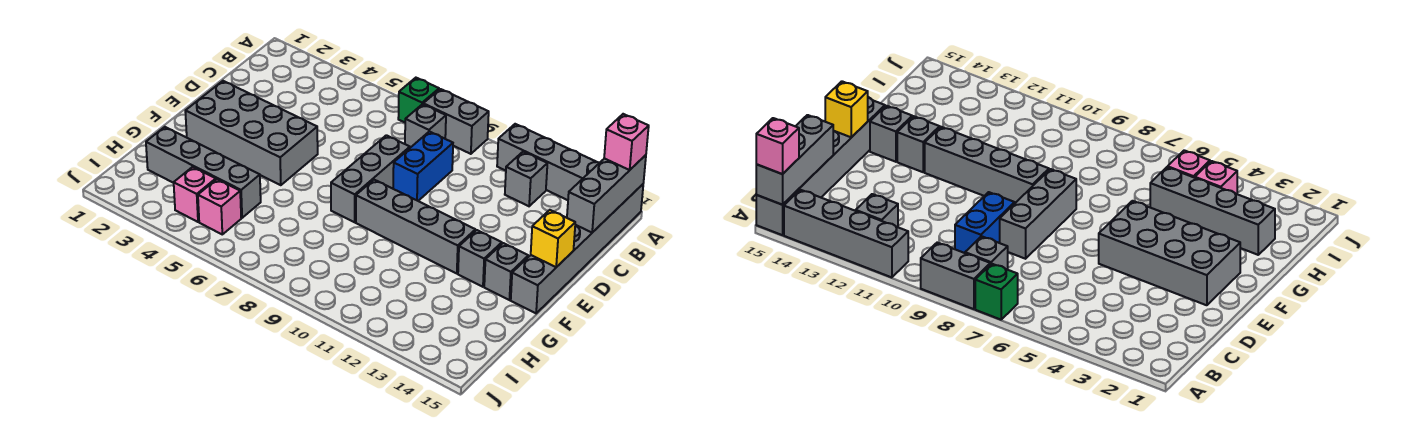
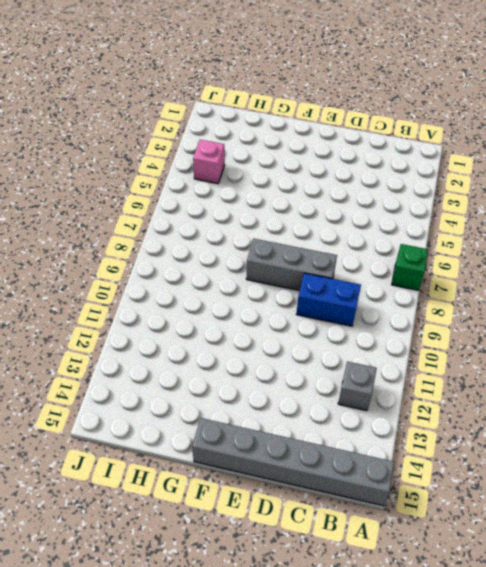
none -> grey brick A8:A9 level 1
none -> grey brick A11:A14 level 1
none -> grey brick B8 level 1

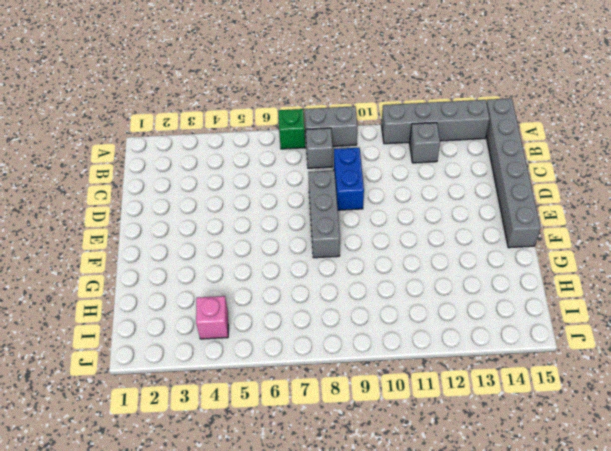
none -> grey brick E2:F5 level 1
none -> grey brick F9:F12 level 1
none -> grey brick F13 level 1

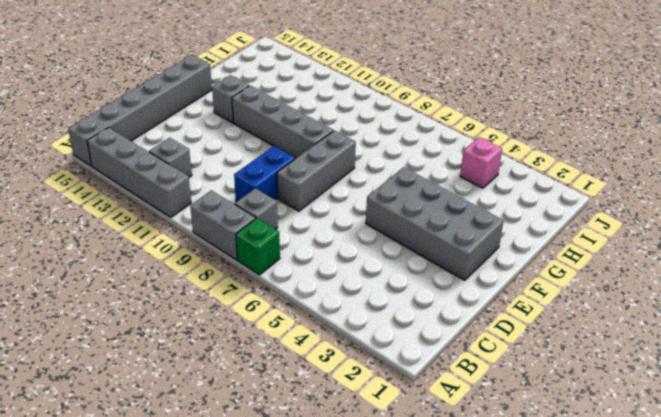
none -> grey brick F14 level 1
none -> grey brick H2:H5 level 1
none -> pink brick I5 level 1

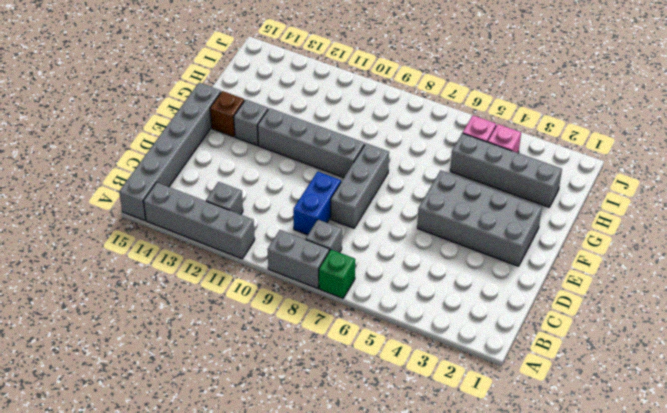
brown brick F14 level 1 -> grey brick F14 level 1
none -> grey brick A15:C15 level 2
none -> yellow brick E15 level 2
none -> pink brick A15 level 3

